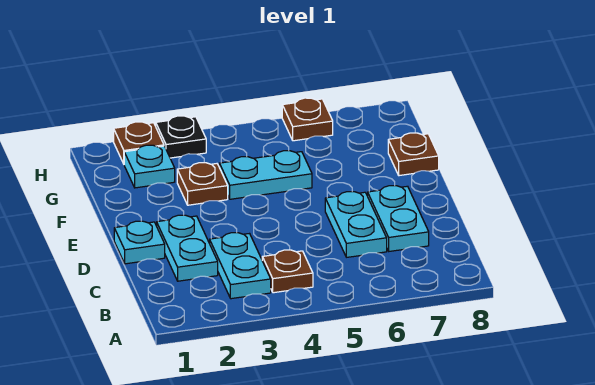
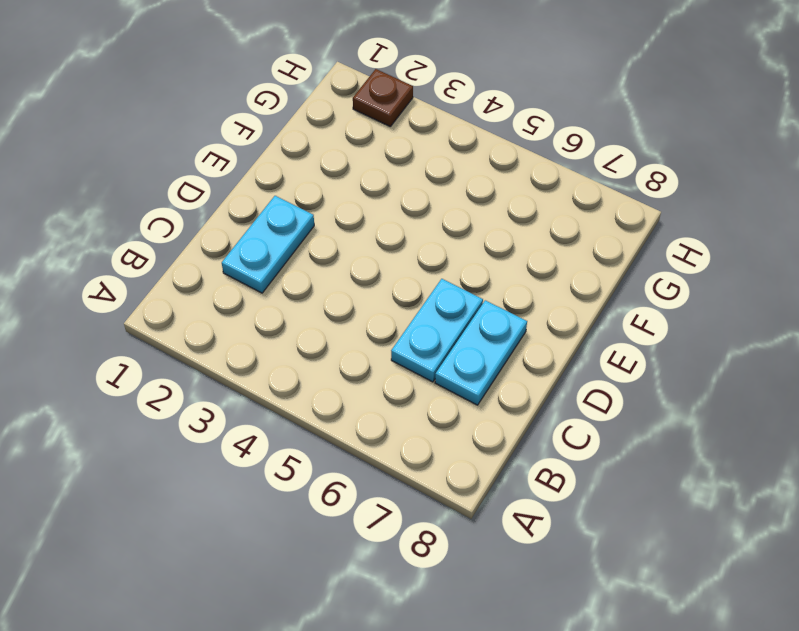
none -> cyan plate B3:C3 level 1
none -> brown plate B4 level 1
none -> cyan plate D1 level 1

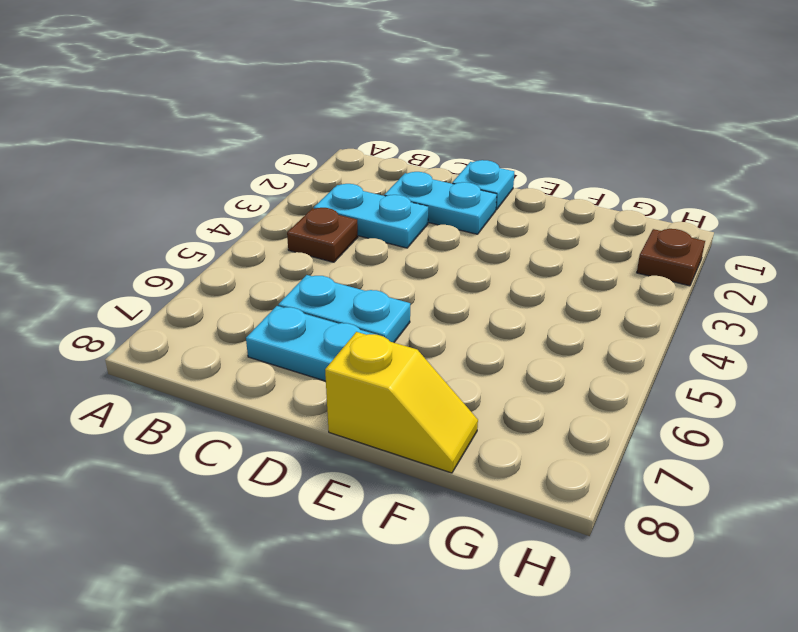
yellow slope E8:F8 level 1 top E -> brown plate F8 level 1
none -> brown plate F3 level 1
none -> cyan plate F4:F5 level 1
none -> cyan plate G2 level 1

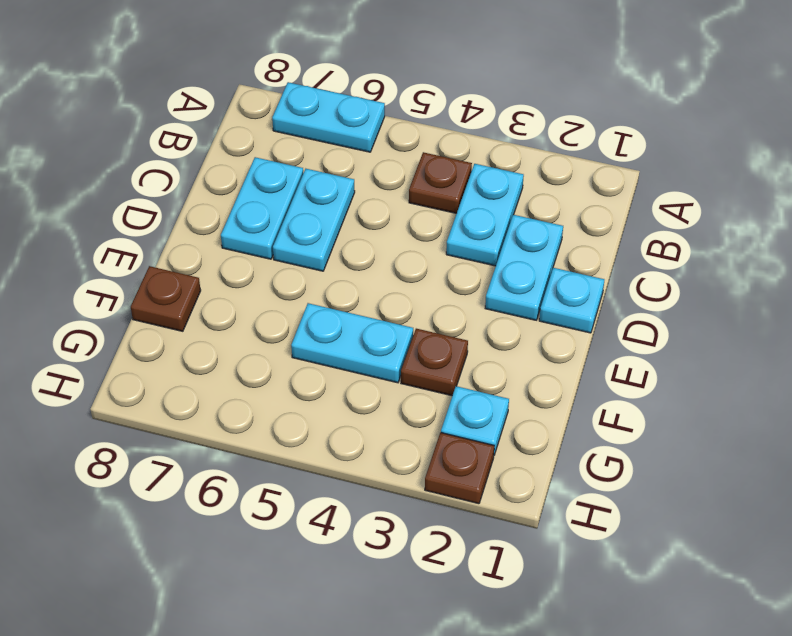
cyan plate A6:A7 level 1 -> none
none -> black plate H3 level 1
none -> brown plate H6 level 1

